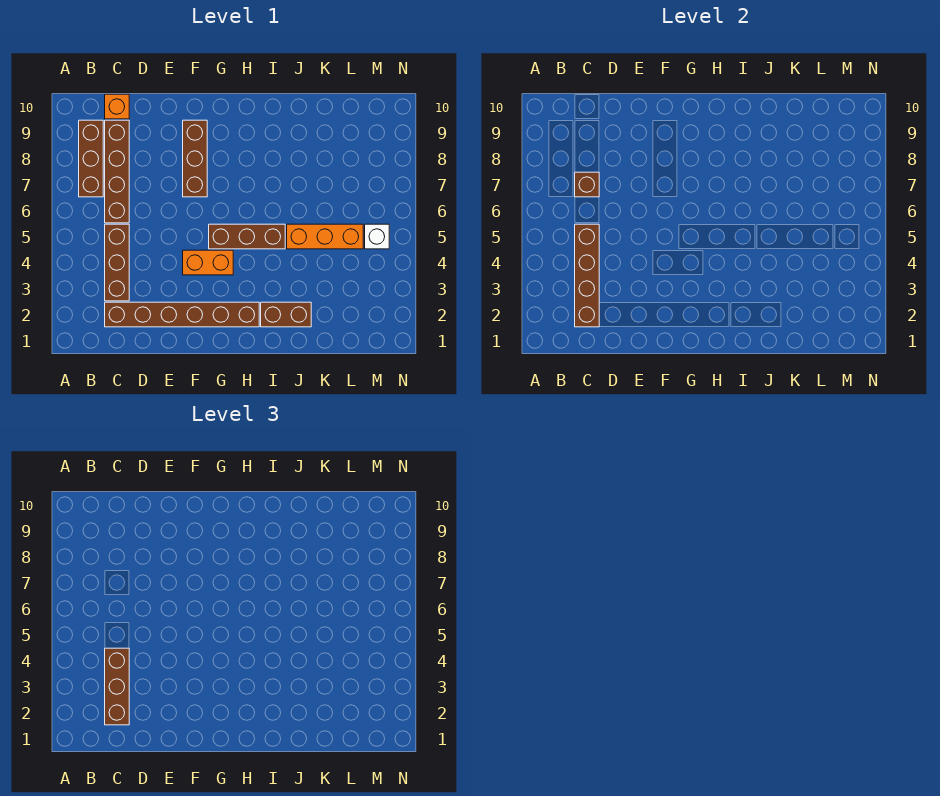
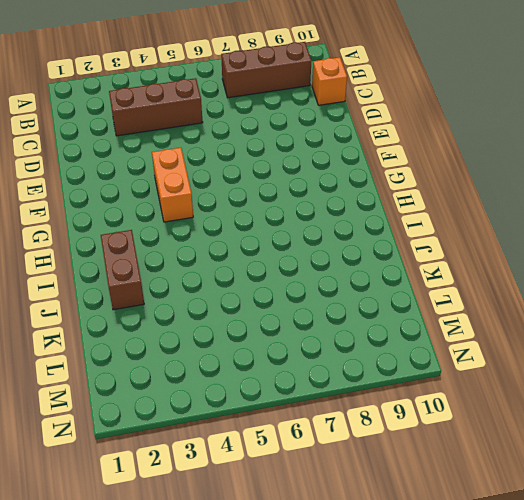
none -> brown brick C2:H2 level 1
none -> brown brick C6:C9 level 1
none -> brown brick F7:F9 level 1

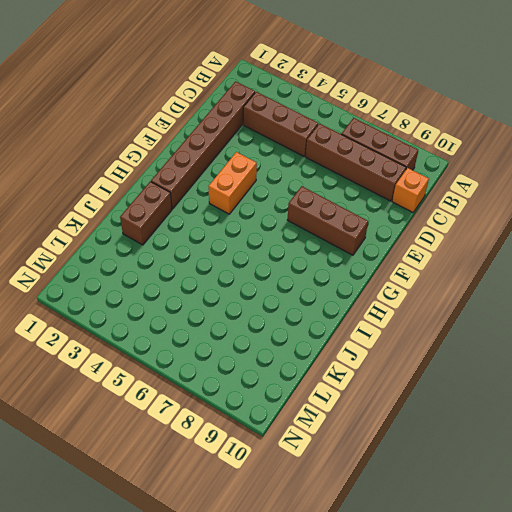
none -> brown brick G5:I5 level 1
none -> orange brick J5:L5 level 1
none -> white brick M5 level 1

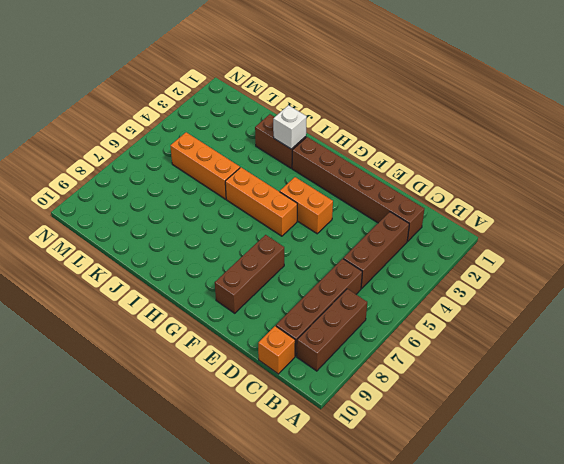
orange brick G5:I5 level 1 -> brown brick G5:I5 level 1
white brick I2 level 2 -> white brick M5 level 1
none -> brown brick C2:C5 level 2
none -> brown brick C7 level 2
none -> brown brick C2:C4 level 3

